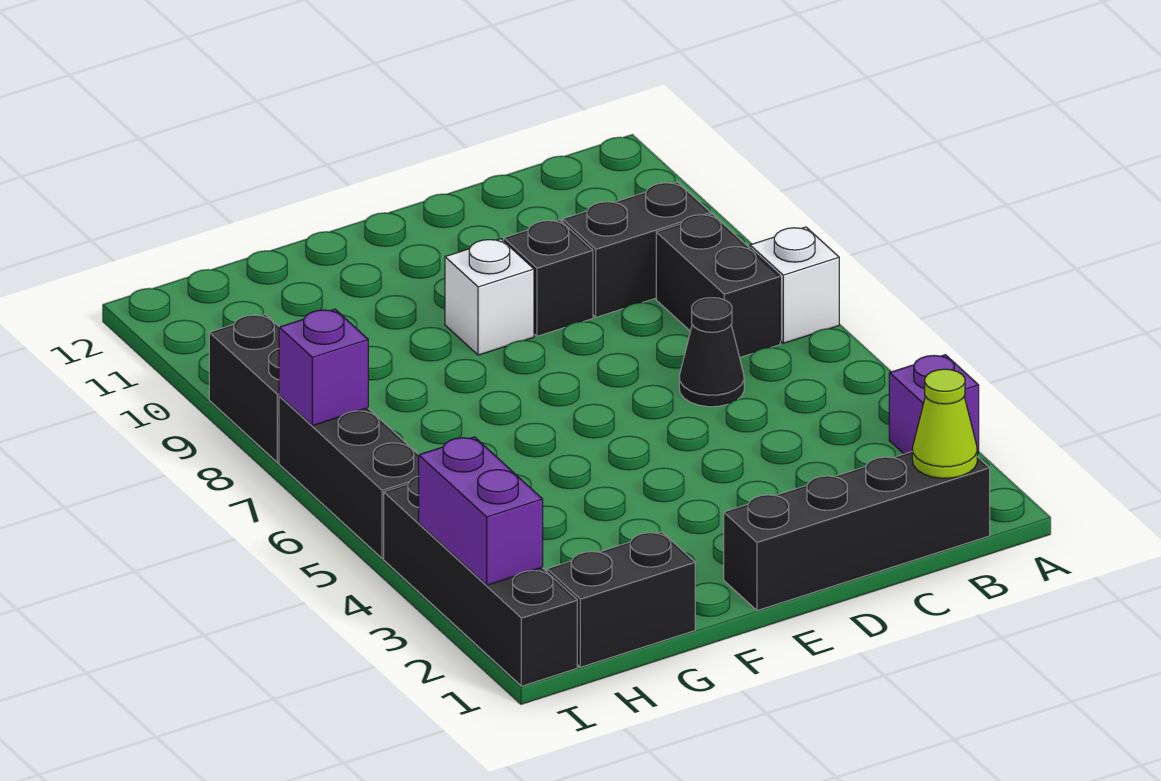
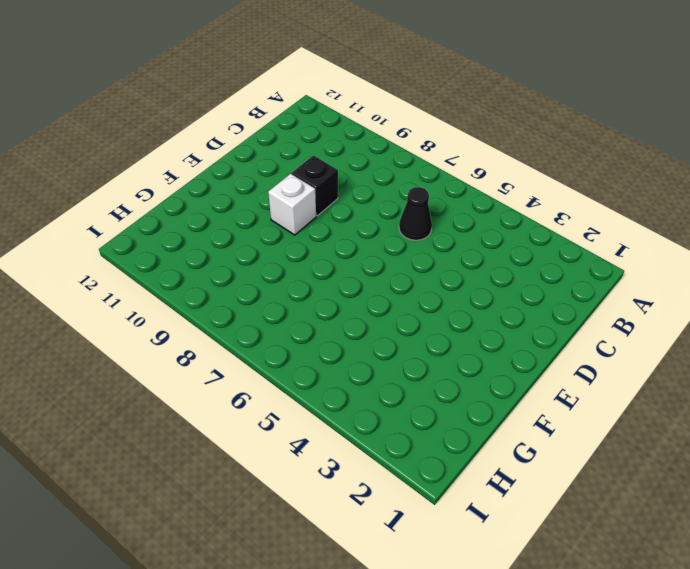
none -> purple brick A3 level 1
none -> white brick A7 level 1
none -> black brick B1:E1 level 1

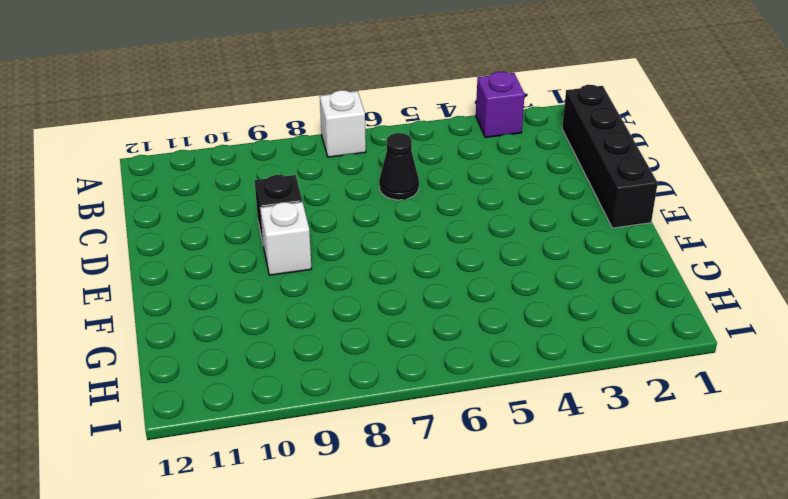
none -> black brick B7:B8 level 1
none -> black brick B9:C9 level 1
none -> black brick G1:H1 level 1

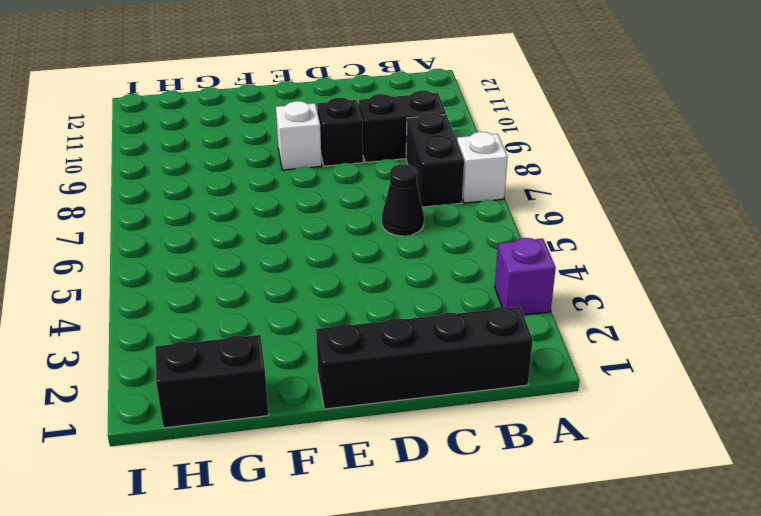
none -> black brick I1:I4 level 1
none -> black brick I5:I7 level 1
none -> black brick I8:I9 level 1

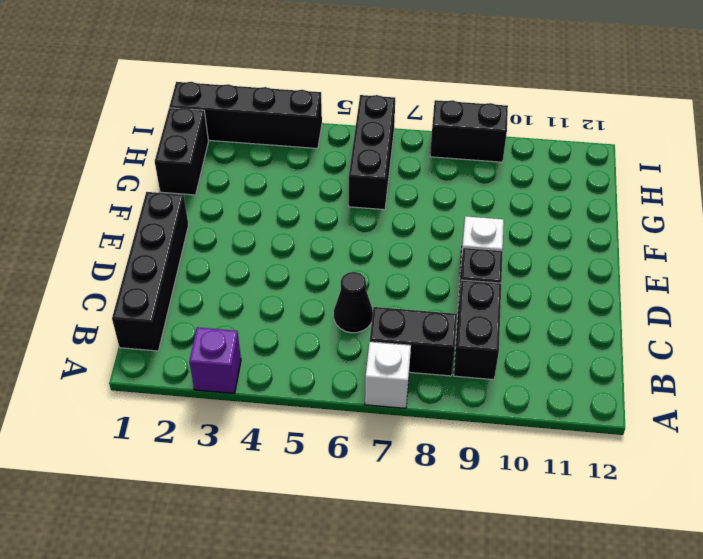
black brick G6:I6 level 1 -> black brick I5:I7 level 1
none -> lime cone B1 level 2
none -> purple brick I2:I3 level 2
none -> purple brick I7 level 2

